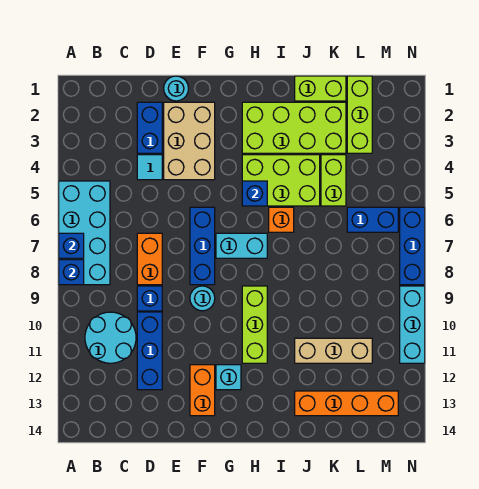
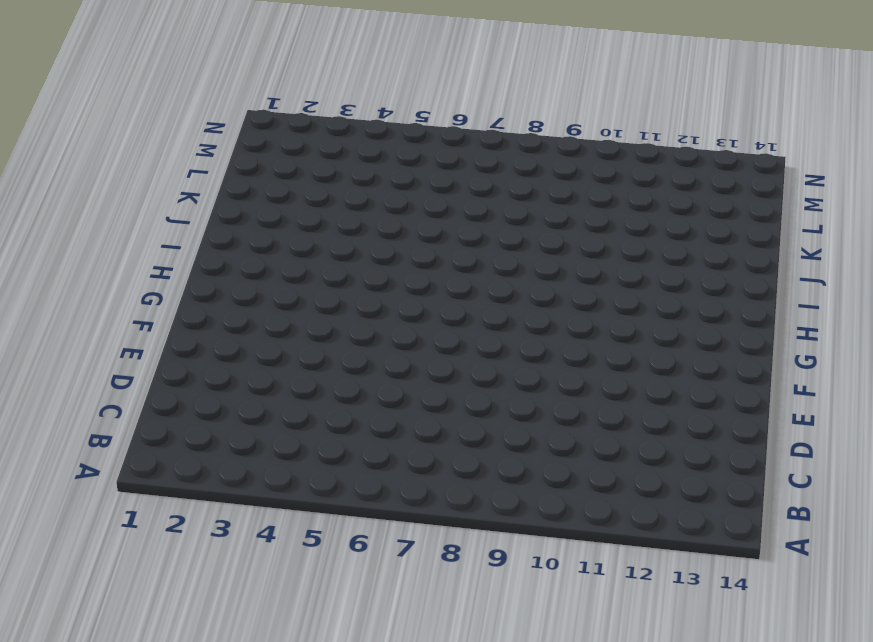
none -> cyan brick A5:B8 level 1
none -> cyan round brick B10:C11 level 1
none -> blue brick D2:D3 level 1

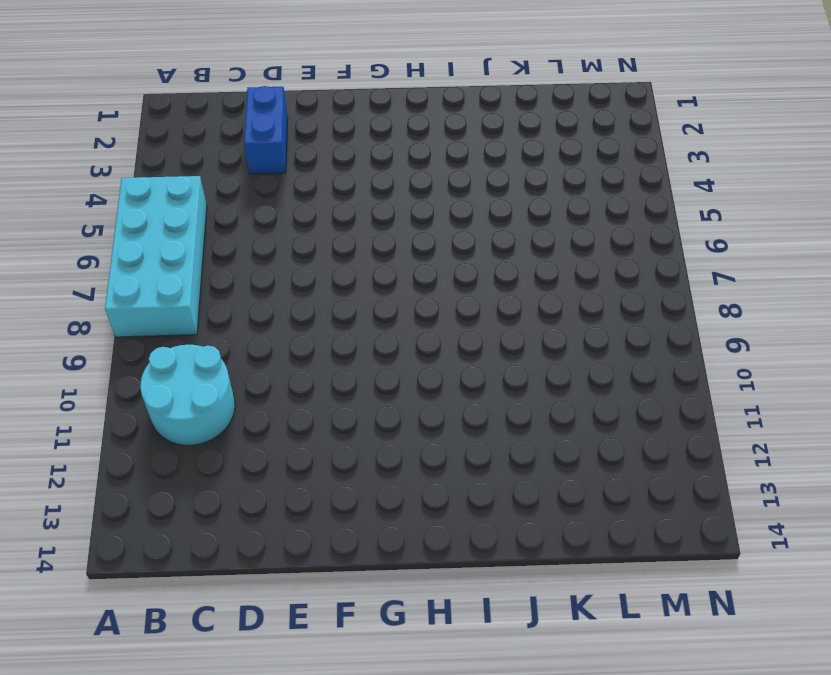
none -> cyan tile D4 level 1
none -> orange brick D7:D8 level 1
none -> blue brick D9 level 1

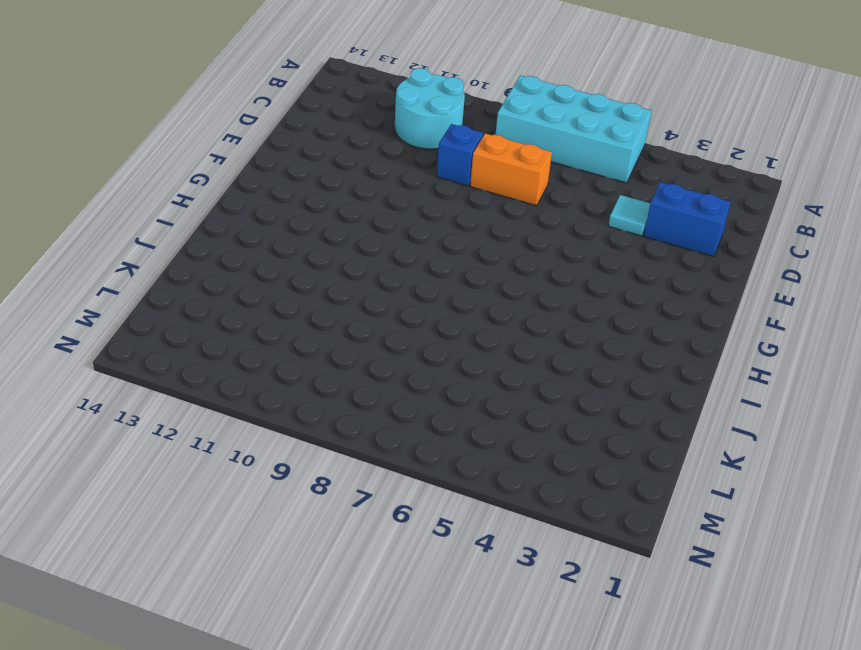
none -> blue brick D10:D12 level 1
none -> cyan round brick E1 level 1
none -> tan brick E2:F4 level 1

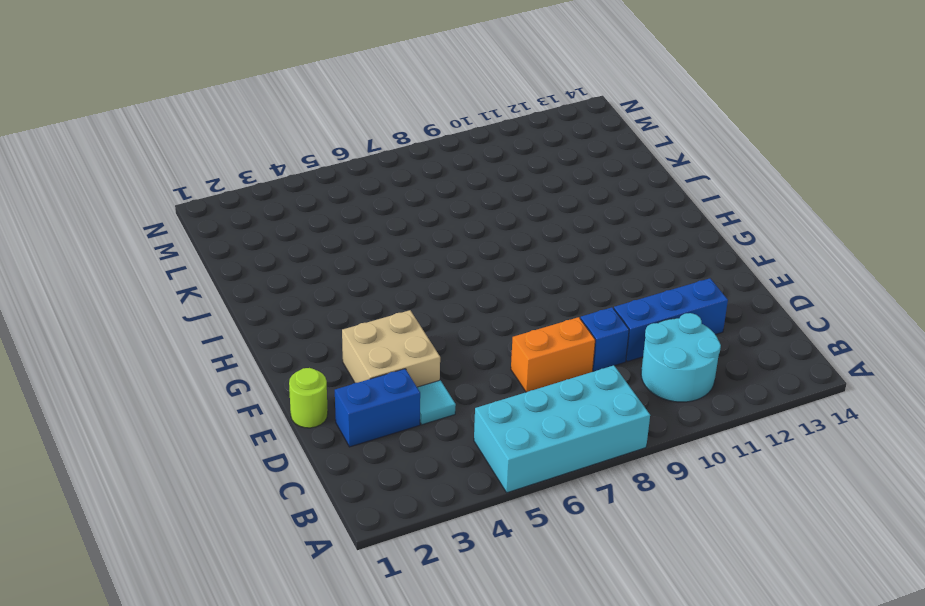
lime round brick E1 level 1 -> cyan round brick E1 level 1
tan brick E3:F4 level 1 -> tan brick E2:F4 level 1
none -> blue brick F6:F8 level 1
none -> cyan round brick F9 level 1
none -> orange brick F12:F13 level 1

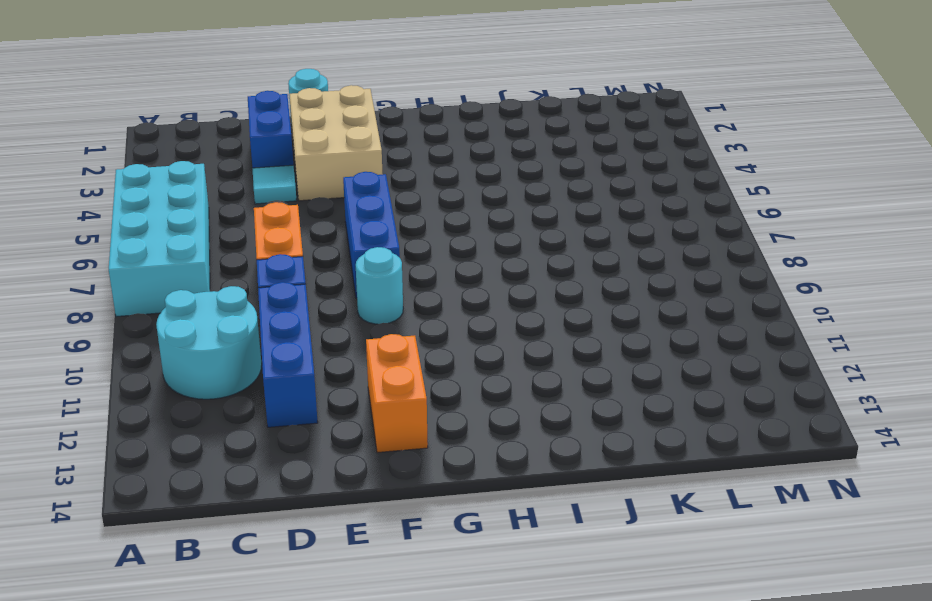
none -> cyan brick G7:H7 level 1
none -> cyan brick G12 level 1
none -> lime brick H2:K3 level 1

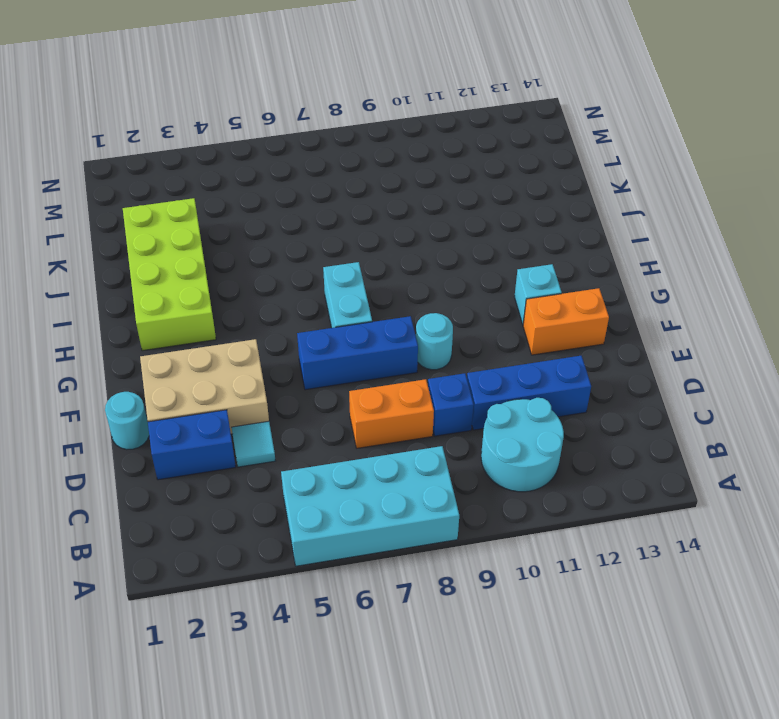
none -> lime brick H4:J5 level 1
none -> lime brick H9:H11 level 1
none -> orange brick I6 level 1

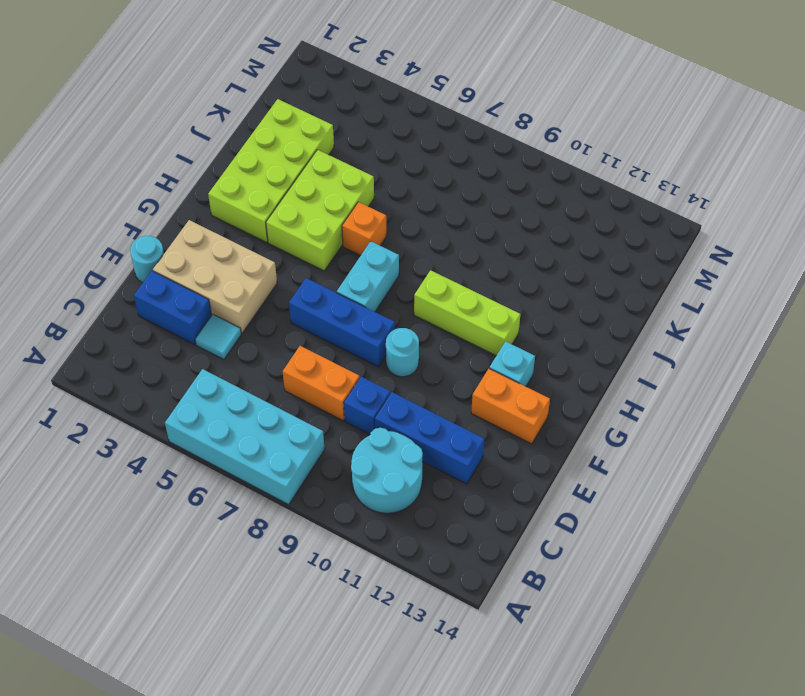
none -> lime brick J1:K1 level 1
none -> tan brick J11:L11 level 1
none -> orange brick J13:M13 level 1

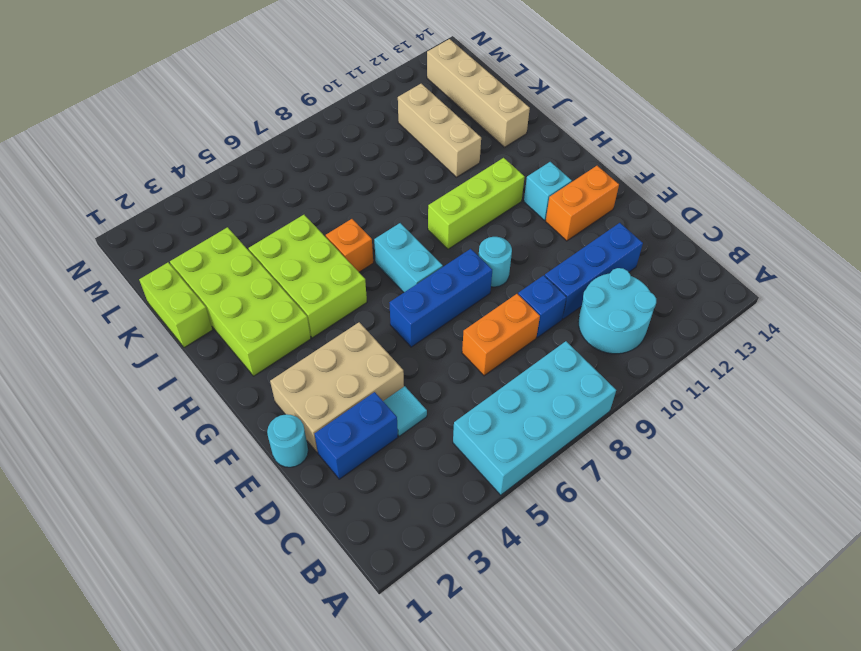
tan brick J13:M13 level 1 -> orange brick J13:M13 level 1
none -> lime brick K4:K5 level 1
none -> lime brick L1:L3 level 1
none -> blue brick L6:M6 level 1

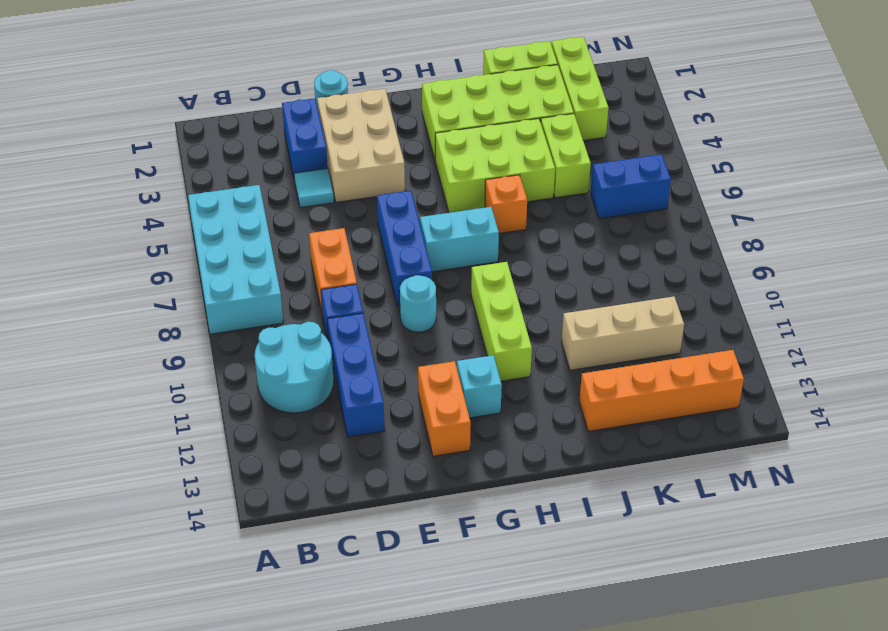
none -> blue brick N6:N8 level 1
none -> cyan brick N9:N11 level 1
none -> blue brick A7 level 2

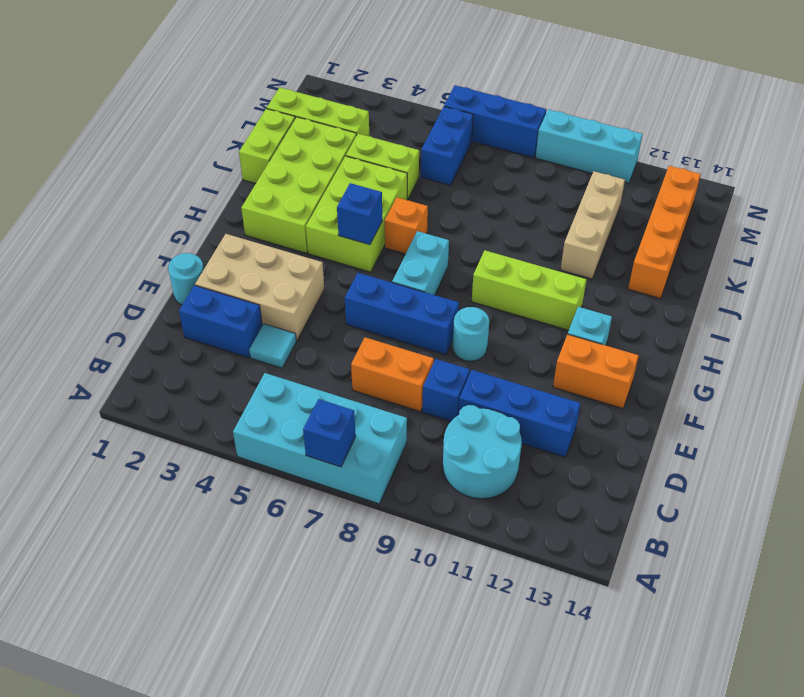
none -> blue brick A8 level 2

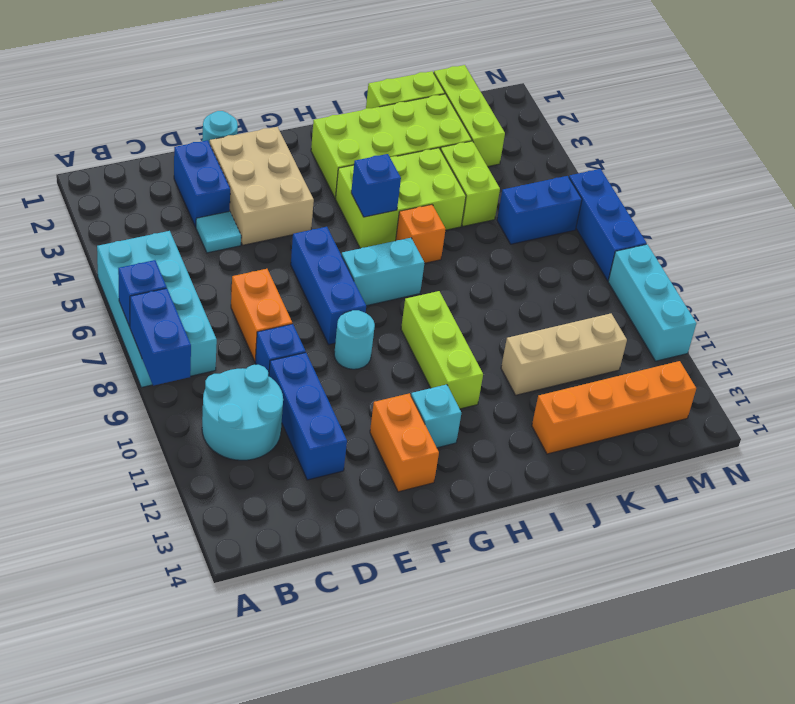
blue brick A8:A9 level 2 -> blue brick A8 level 2

